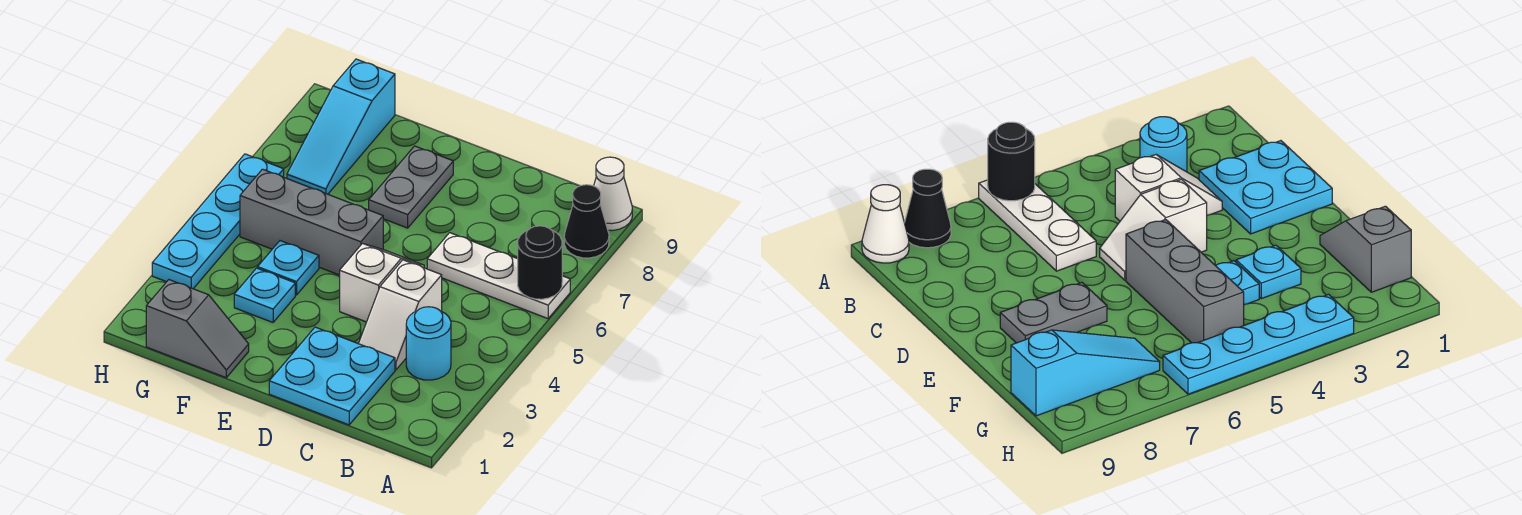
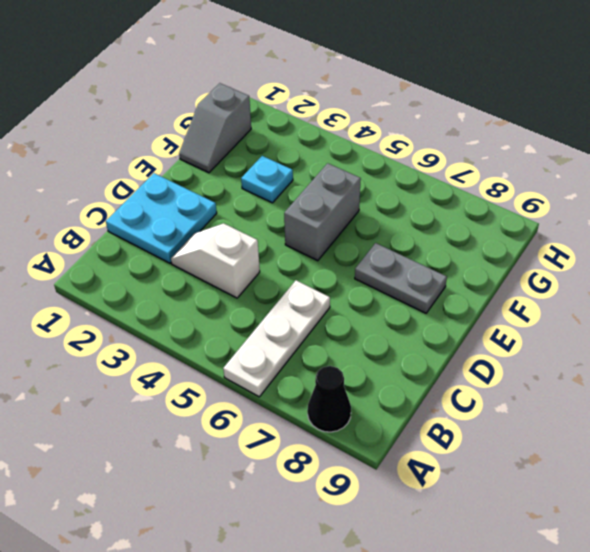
grey brick E5:F5 level 1 -> grey brick E5:G5 level 1
none -> white cone A9 level 1
none -> cyan round brick B3 level 1
none -> white slope D4:D5 level 1 top 4

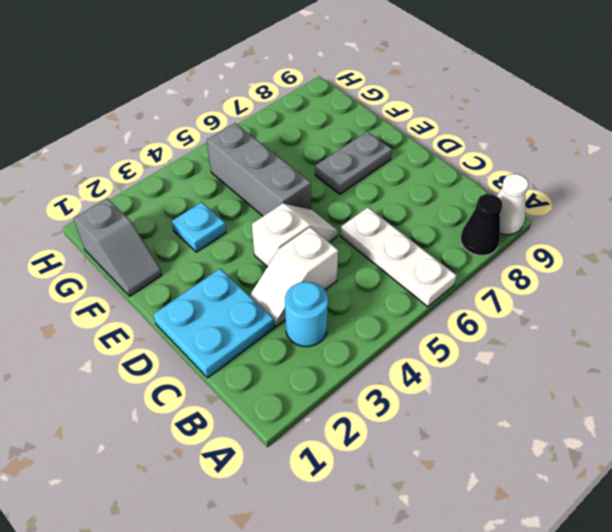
none -> cyan plate F4 level 1
none -> cyan slope G7:G9 level 1 top 9
none -> cyan plate H3:H6 level 1

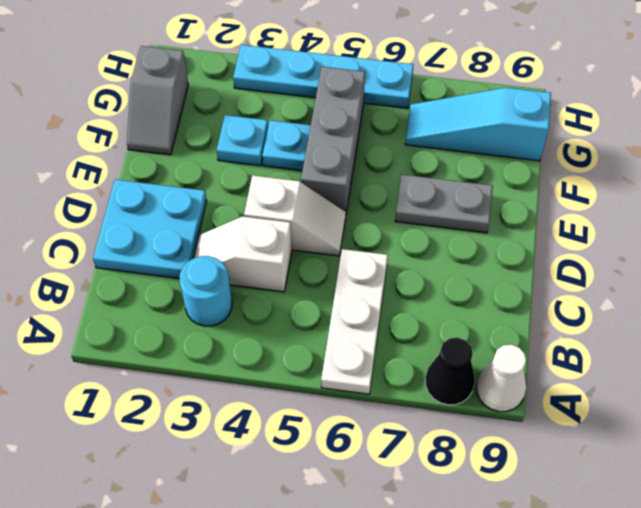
none -> black round brick A6 level 2

